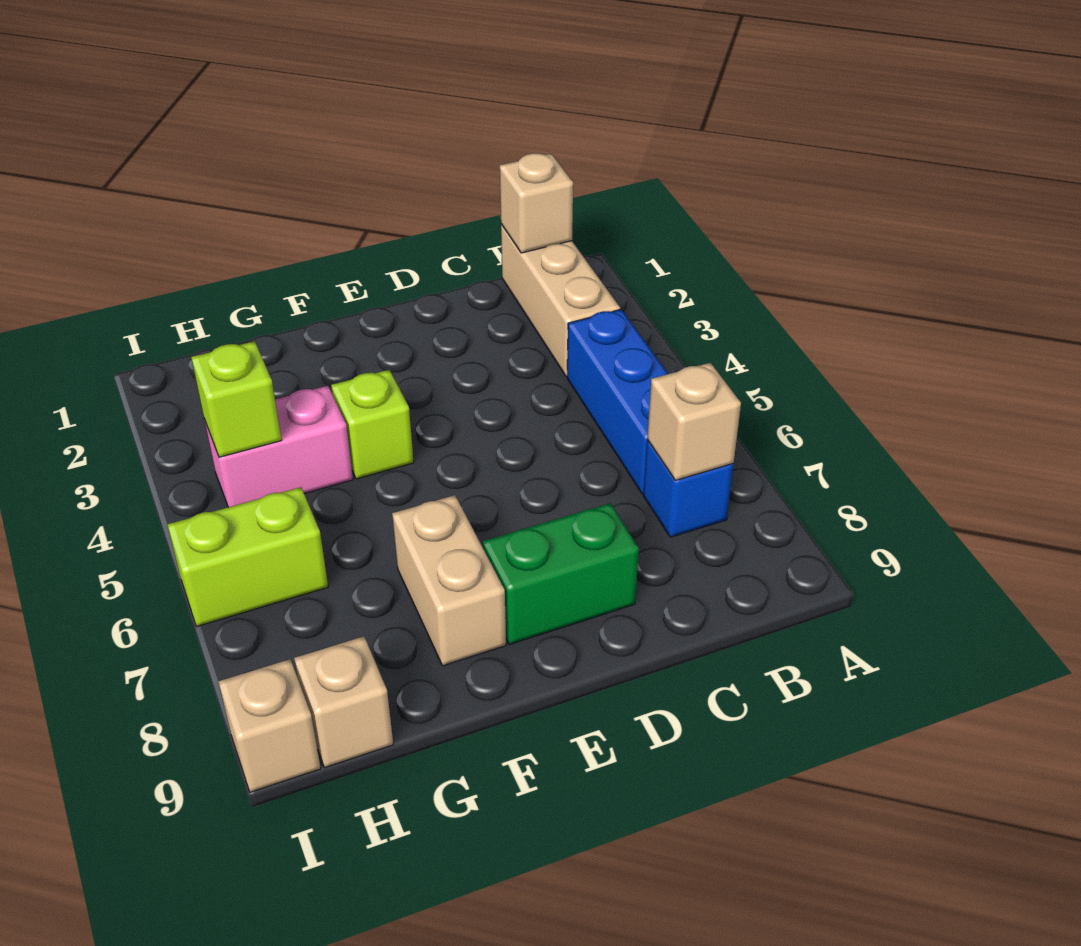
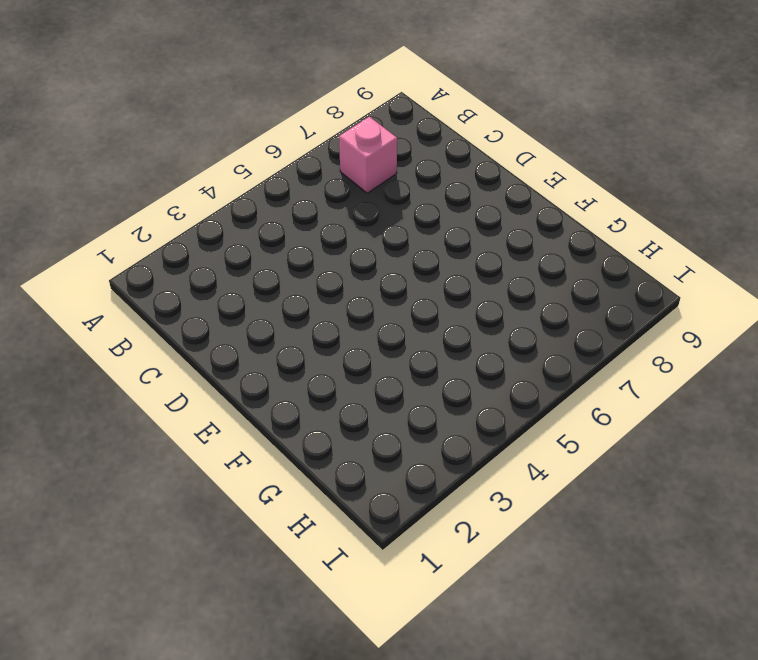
pink brick B7 level 1 -> blue brick B7 level 1
none -> tan brick B1:B3 level 1
none -> blue brick B4:B6 level 1
none -> green brick D8:E8 level 1

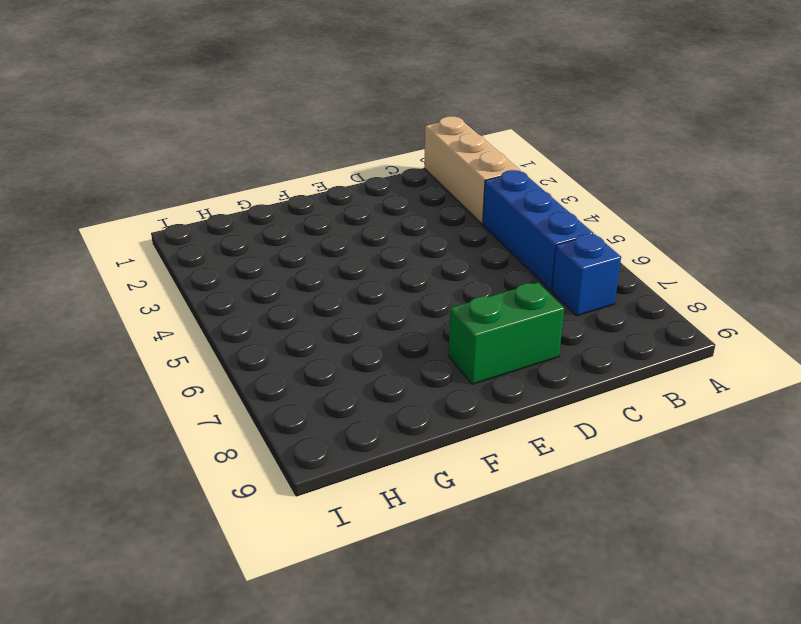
none -> lime brick F4 level 1
none -> tan brick F7:F8 level 1
none -> pink brick G4:H4 level 1

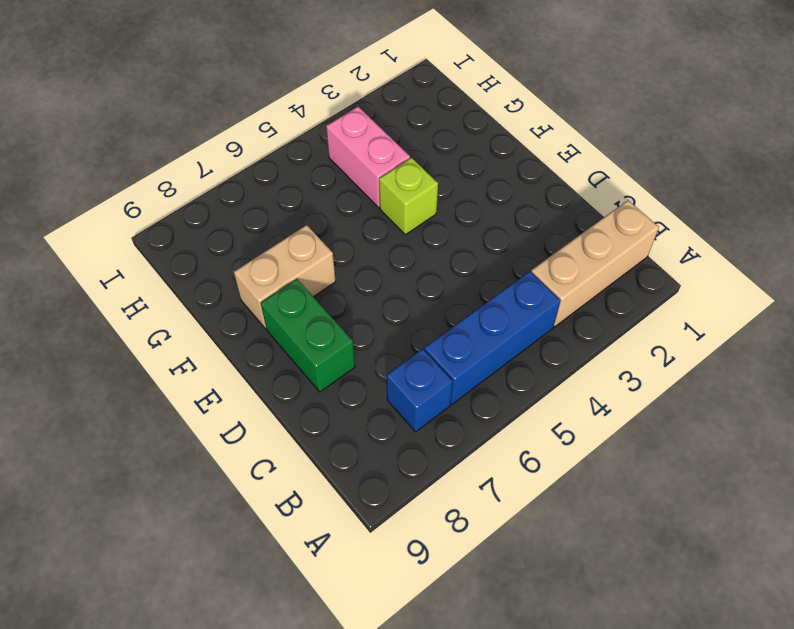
none -> lime brick H6:I6 level 1
none -> tan brick H9 level 1
none -> tan brick I9 level 1

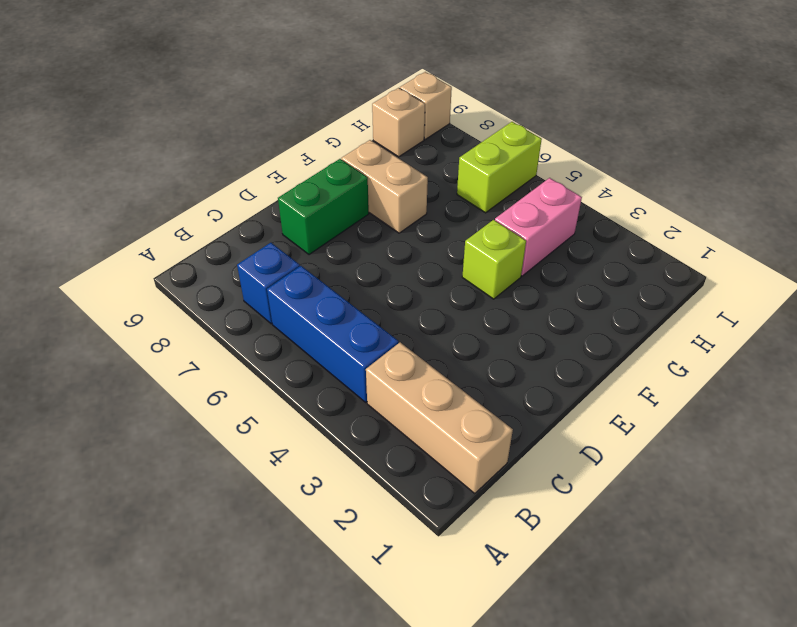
none -> tan brick B1 level 2
none -> tan brick B7 level 2
none -> lime brick H4 level 2

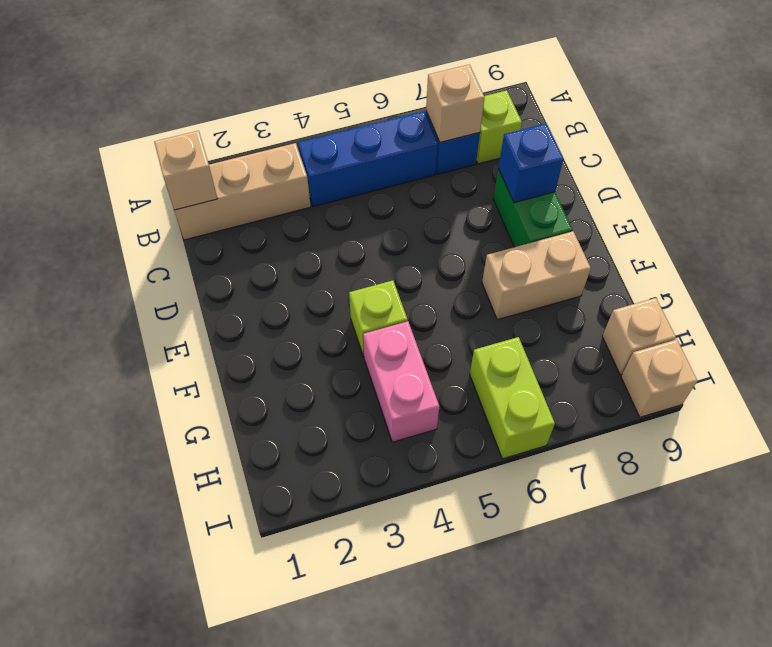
lime brick B8 level 1 -> lime brick H4 level 2
blue brick D8 level 2 -> none

